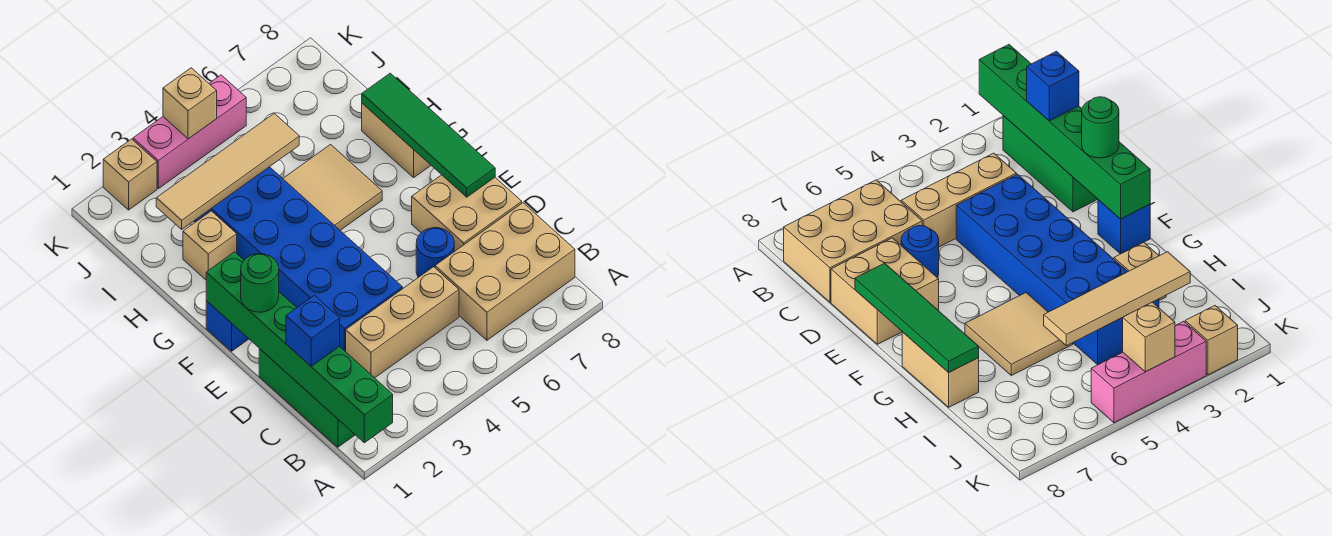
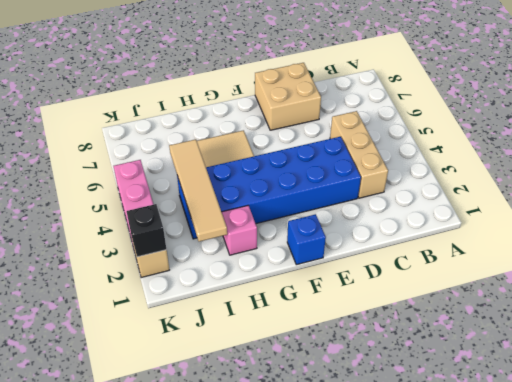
pink brick H2 level 1 -> tan brick H2 level 1
black brick K2 level 2 -> none
none -> green brick B1:D1 level 1
none -> tan brick B6:C8 level 1
none -> blue round brick D6 level 1

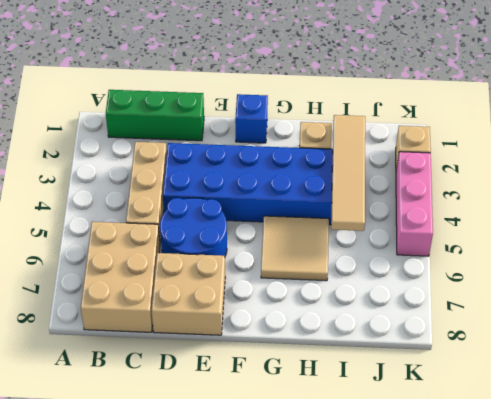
blue round brick D5:E6 level 1 -> blue round brick D6 level 1
none -> tan brick G8:H8 level 1
none -> green brick A1:F1 level 2
none -> green tile E8:H8 level 2

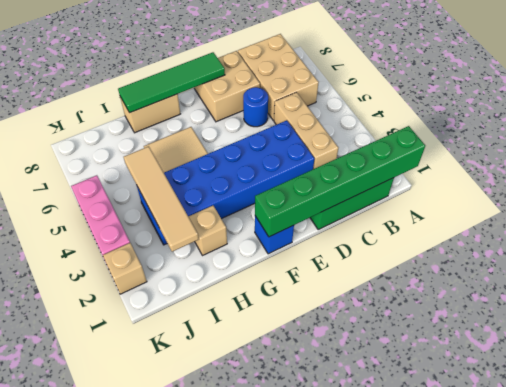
none -> tan brick K4 level 2
none -> blue brick C1 level 3
none -> green round brick E1 level 3

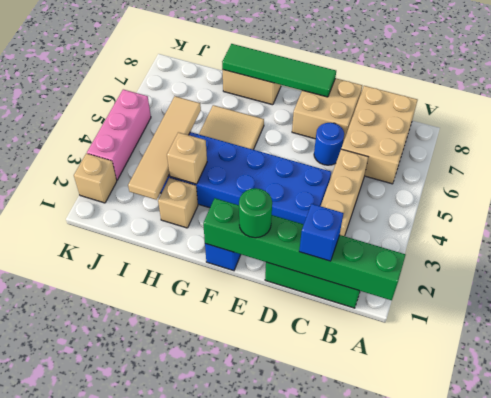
tan brick H3 level 2 -> tan brick K4 level 2

